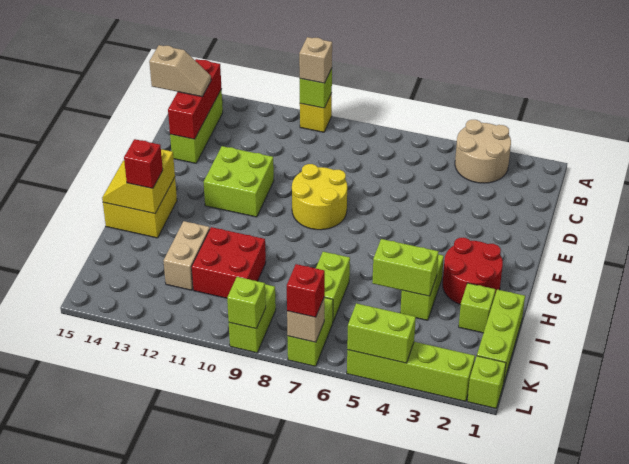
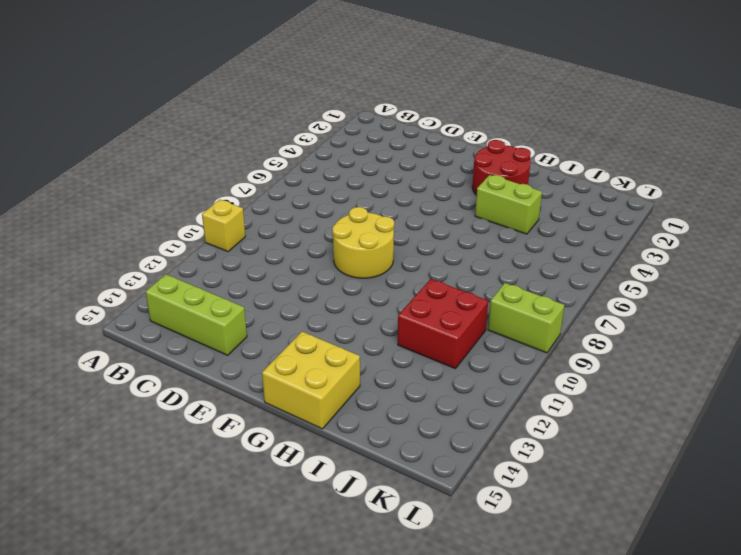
none -> tan round brick A3:B4 level 1
none -> lime brick E11:F12 level 1
none -> lime brick I1:K1 level 1

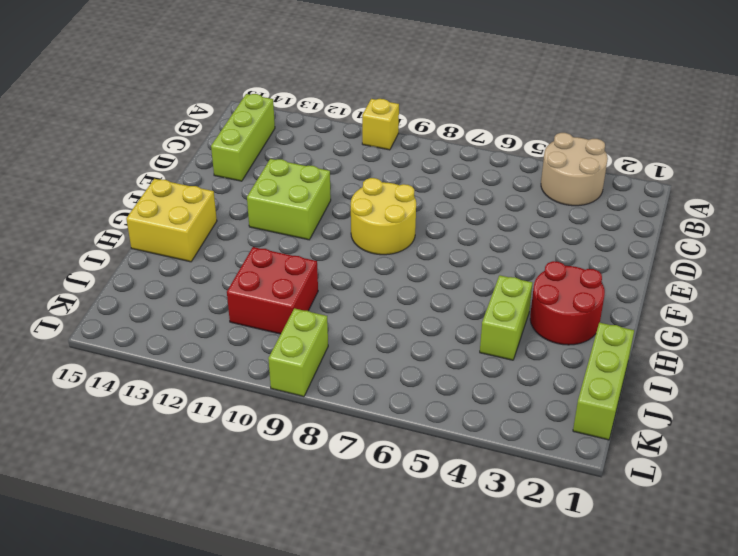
none -> lime brick I2 level 1
none -> lime brick I7:J7 level 1
none -> tan brick I12:J12 level 1

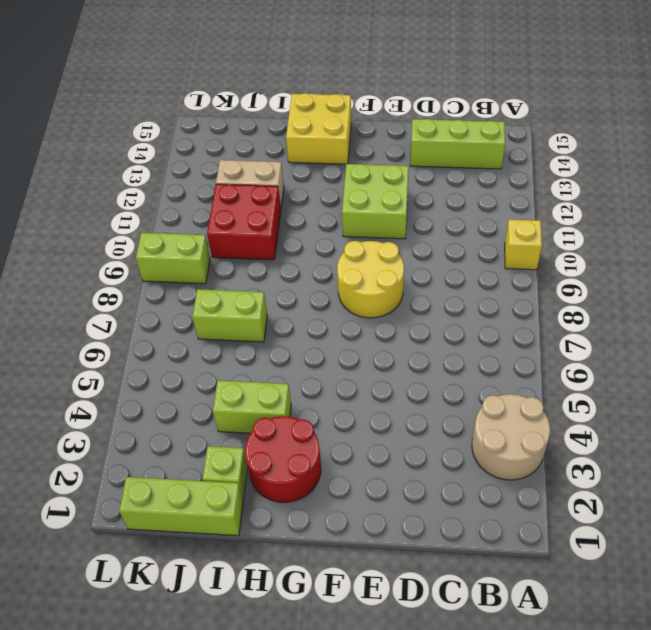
none -> lime brick K7:L7 level 1
none -> lime brick L1 level 1
none -> lime brick L2:L5 level 1

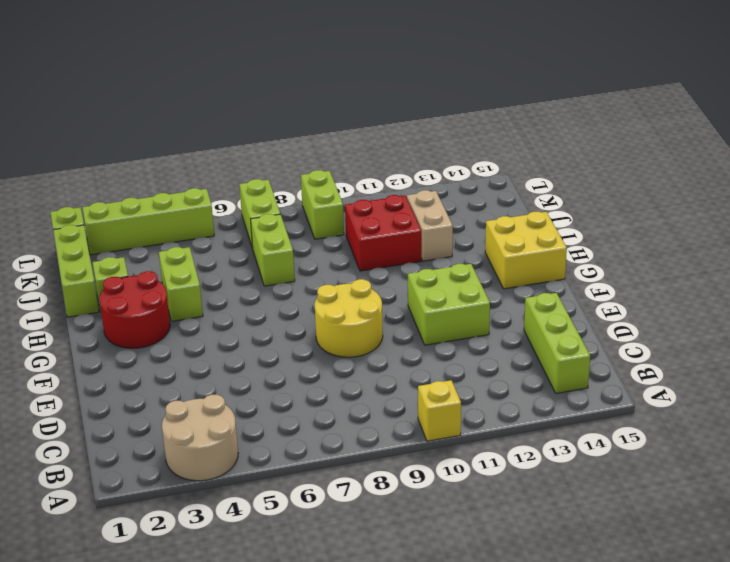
none -> lime brick A10 level 2
none -> red brick B14:D14 level 2
none -> yellow slope G14:H15 level 2 top 14

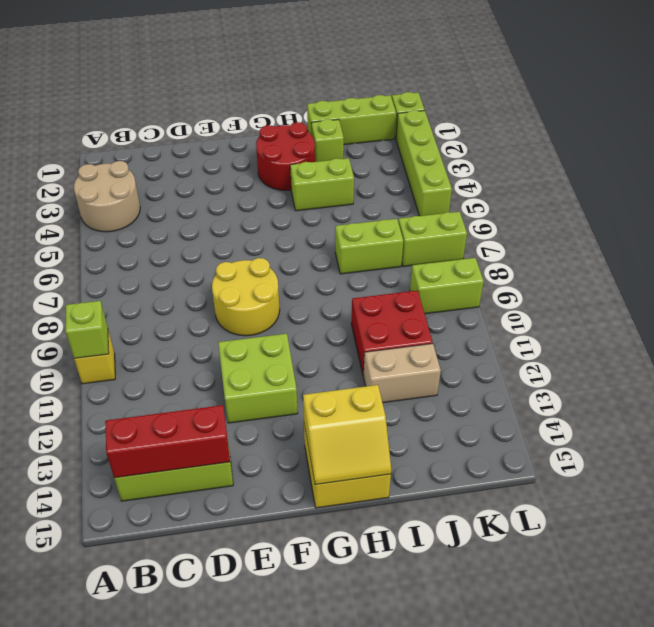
none -> lime brick I4:I5 level 2
none -> lime brick L4:L5 level 2
none -> tan brick L7 level 2

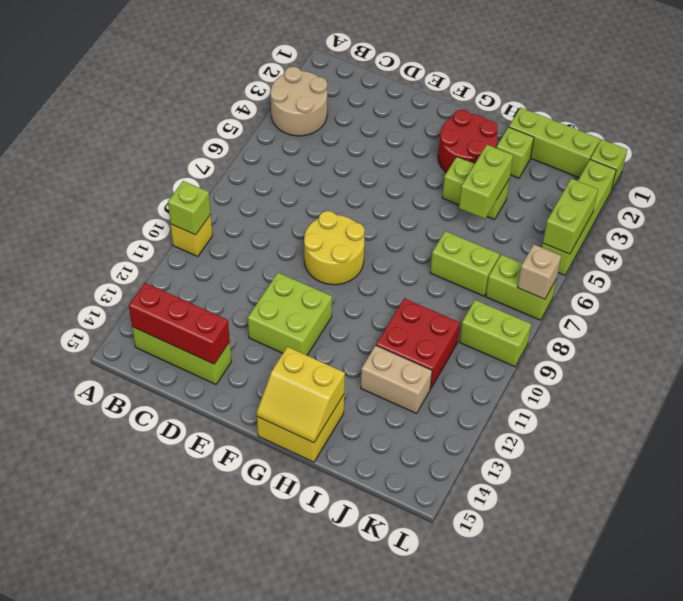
none -> lime brick L9 level 2
none -> tan brick A10 level 3
none -> tan slope C14:C15 level 3 top 15

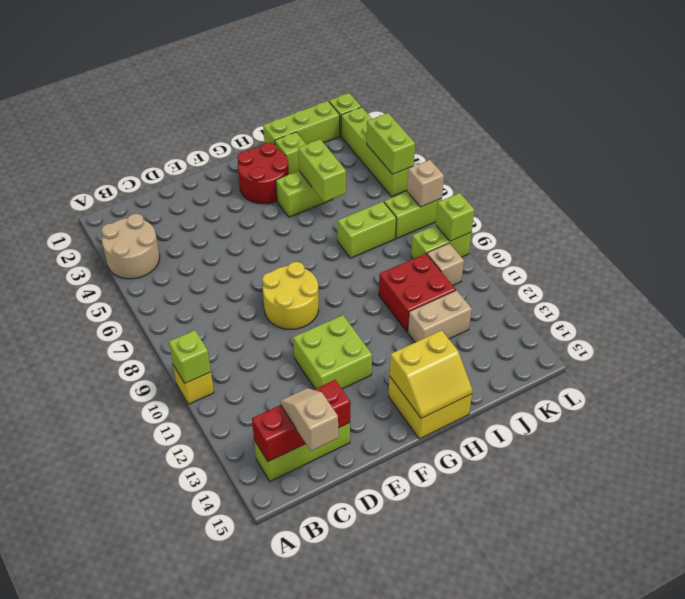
tan brick K10 level 1 -> tan brick A10 level 3
none -> red brick H14 level 3
none -> red brick L7 level 3

